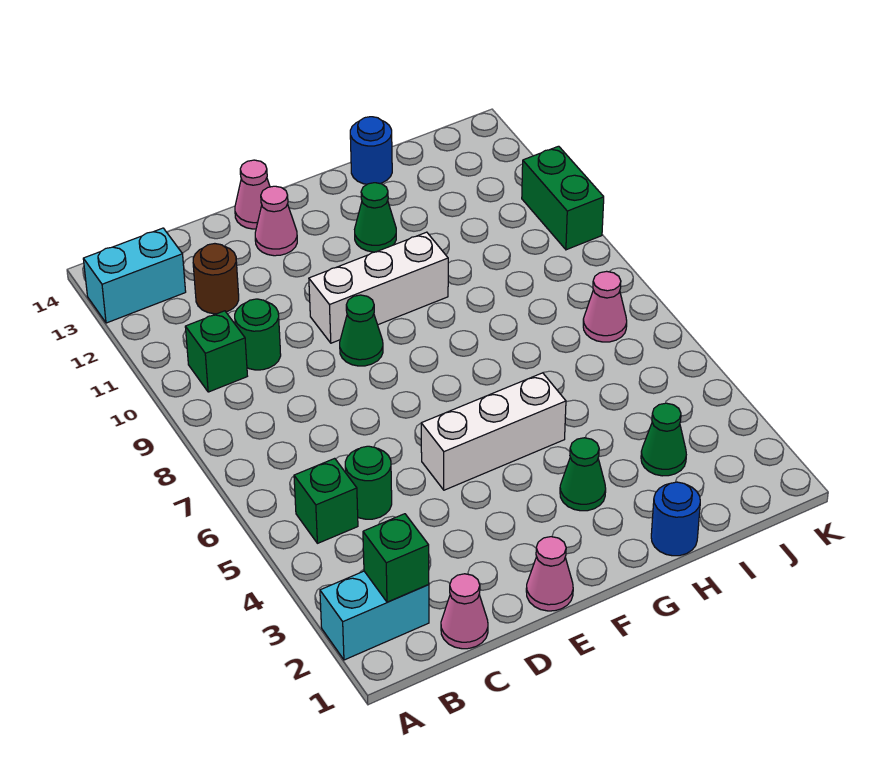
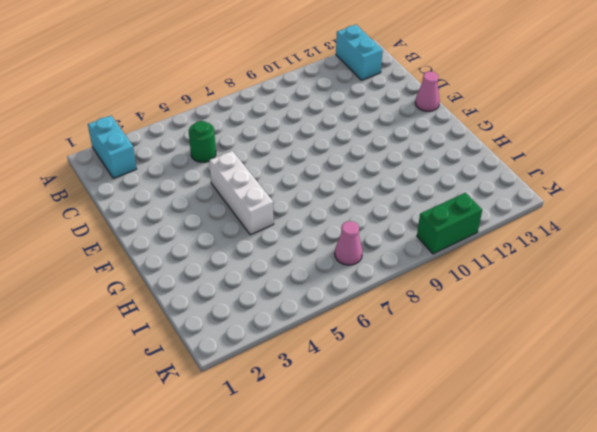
none -> green brick B5 level 1
none -> green brick B10 level 1
none -> pink cone C1 level 1

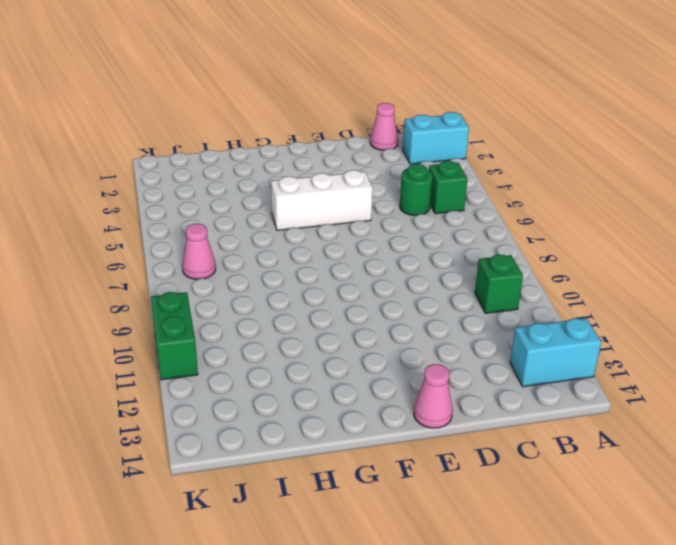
none -> green round brick C10 level 1
none -> brown round brick C12 level 1
none -> pink cone E1 level 1

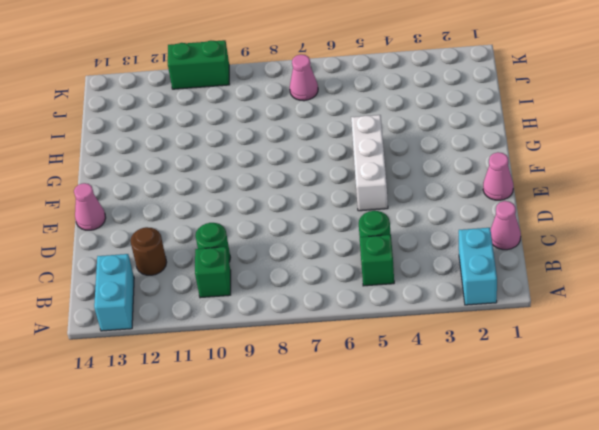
none -> green cone E9 level 1
none -> white brick E10:G10 level 1
none -> pink cone E13 level 1

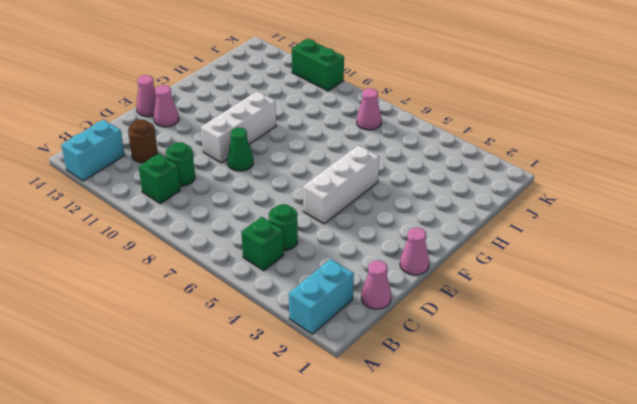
none -> green cone G3 level 1
none -> green cone G12 level 1
none -> blue round brick H1 level 1

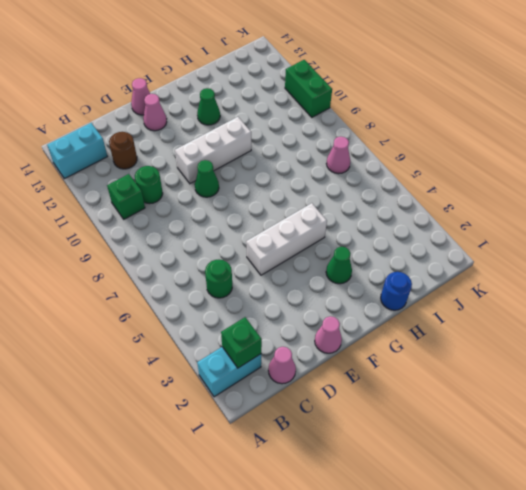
none -> green brick B5 level 1
none -> blue round brick H14 level 1
none -> green cone I3 level 1

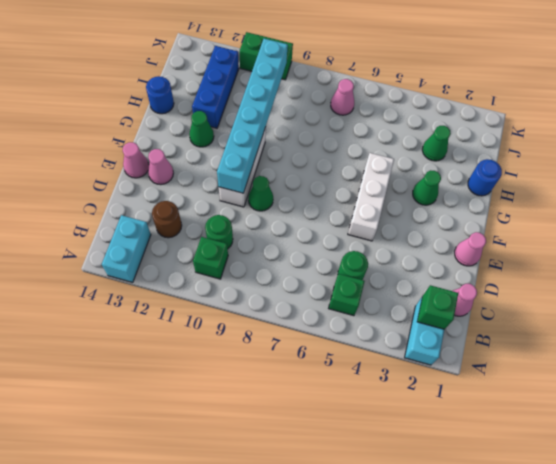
cyan brick E10:J10 level 2 -> none
blue brick H12:J12 level 1 -> none

